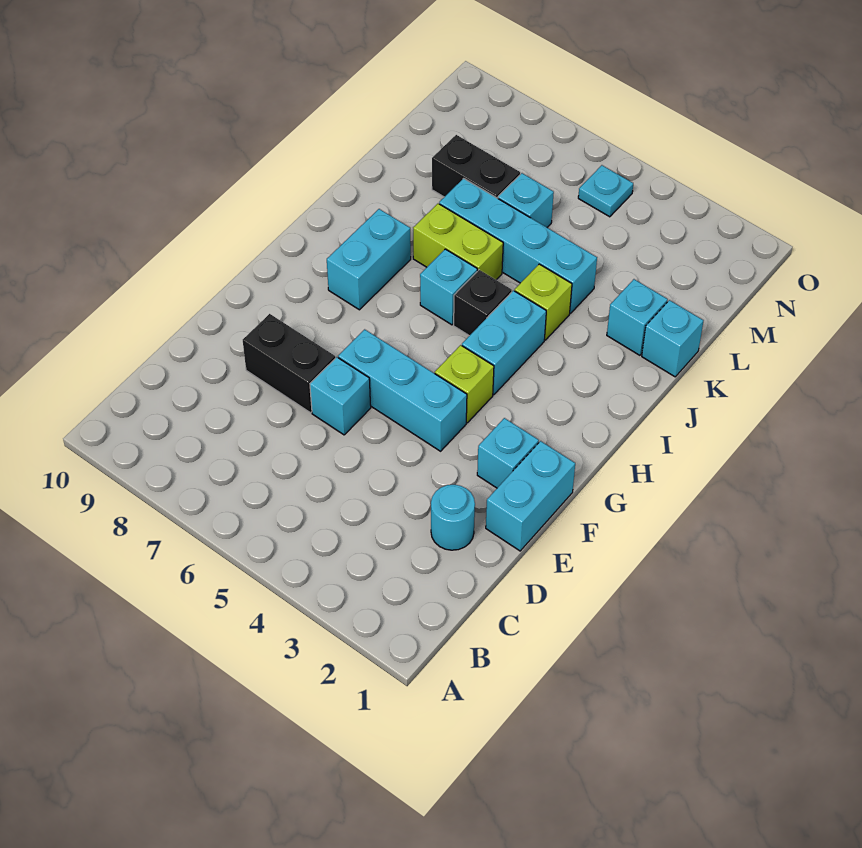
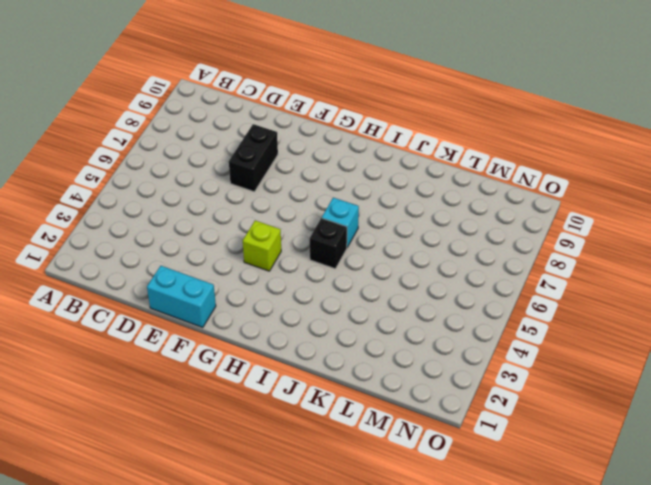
none -> cyan round brick D2 level 1
none -> cyan brick E6 level 1
none -> cyan brick F2 level 1

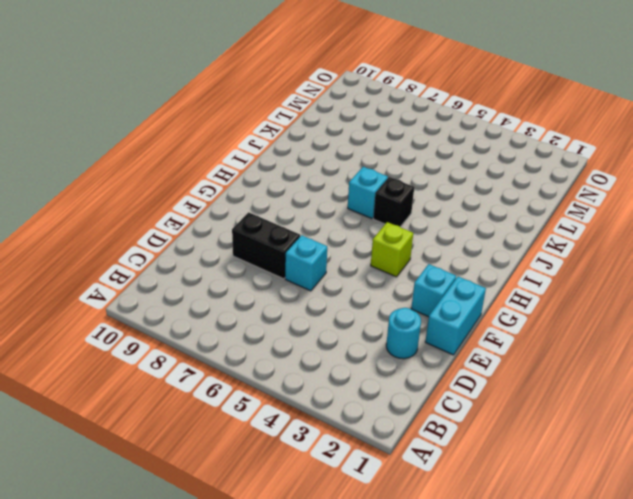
none -> cyan brick F4:F6 level 1
none -> cyan brick H4:I4 level 1
none -> cyan brick H8:I8 level 1

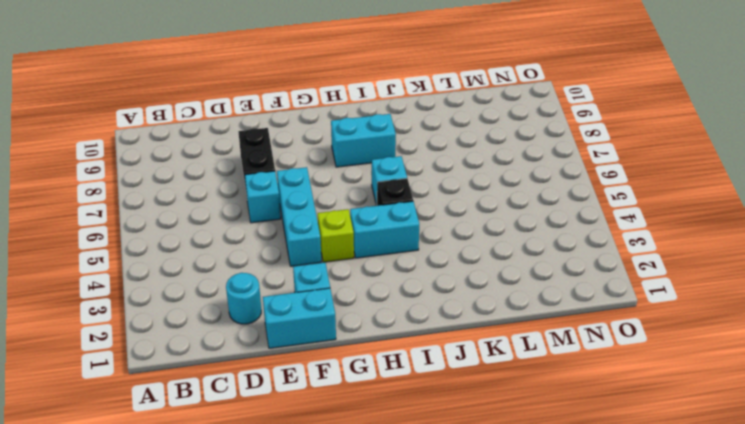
none -> lime brick J4 level 1
none -> lime brick J6:J7 level 1
none -> cyan brick K1 level 1

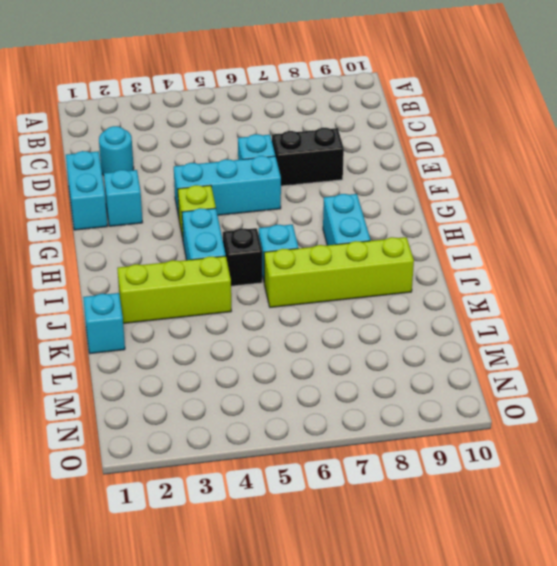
lime brick J2:J4 level 1 -> lime brick J4 level 1
lime brick J6:J9 level 1 -> lime brick J6:J7 level 1
none -> cyan brick K2 level 1
none -> cyan brick K4:K7 level 1
none -> cyan brick L6 level 1

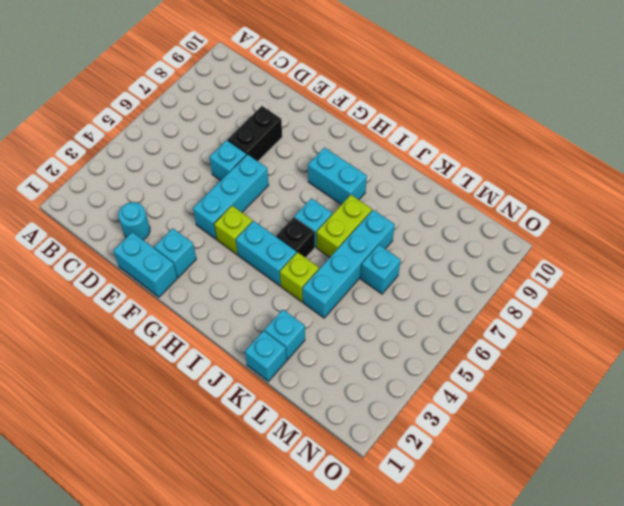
none -> black brick L7:L8 level 1
none -> cyan plate N5 level 1

